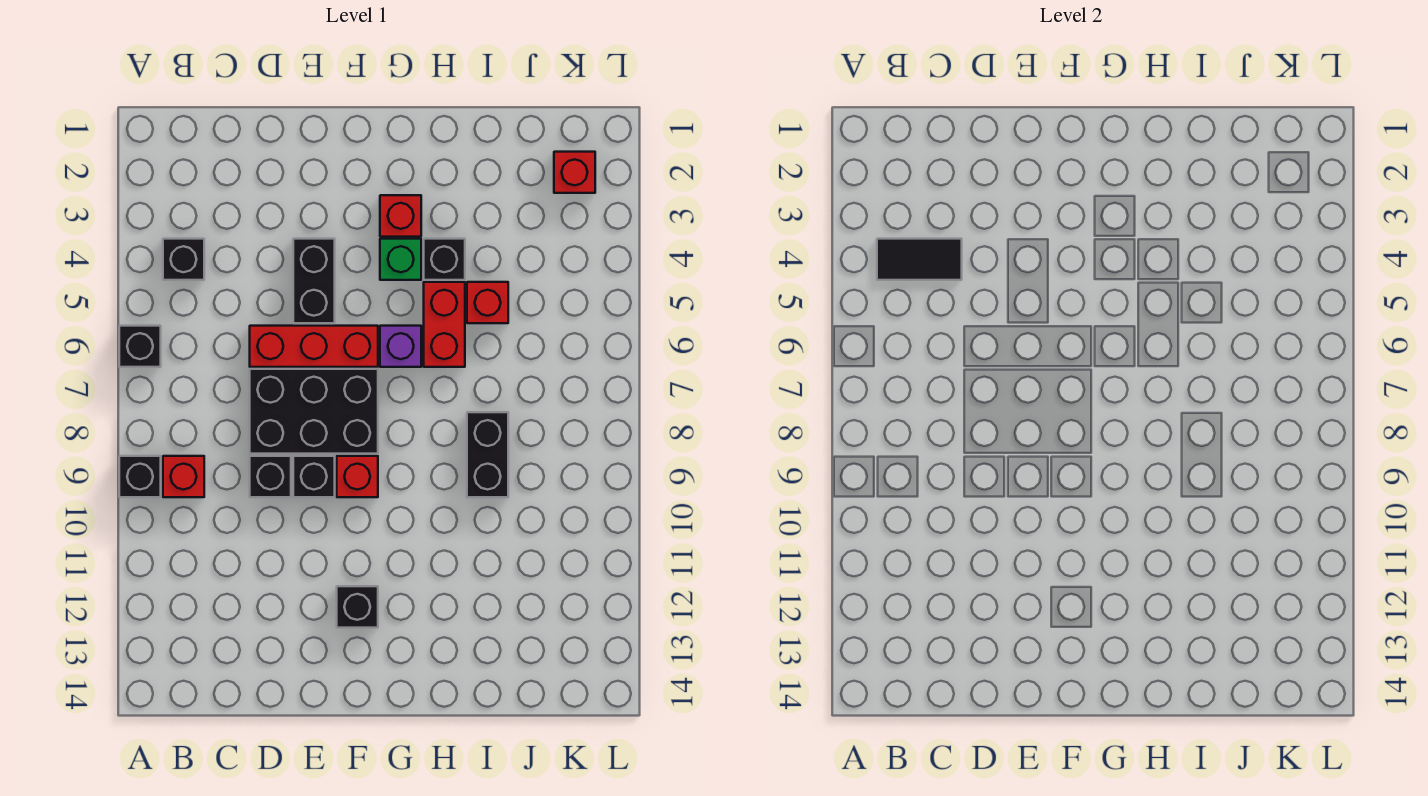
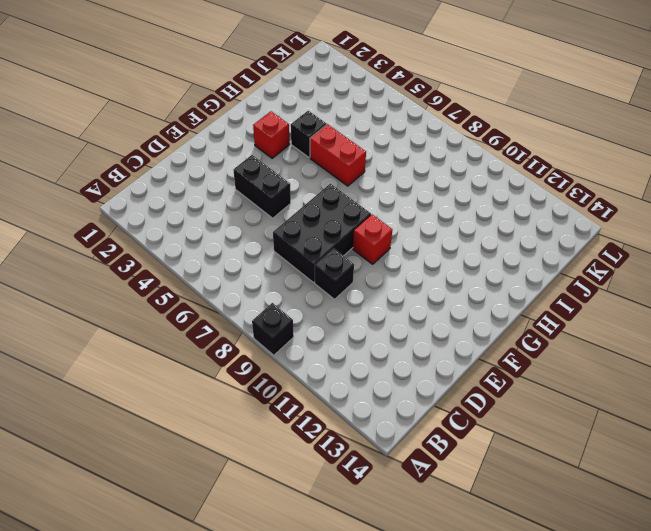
none -> black brick A6 level 1
none -> black brick B4 level 1
none -> red brick B9 level 1

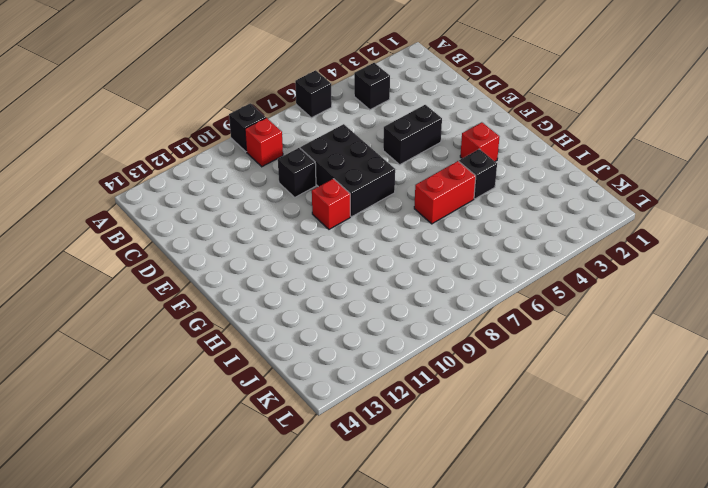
none -> red brick D6:F6 level 1
none -> black brick E9 level 1
none -> black brick F12 level 1

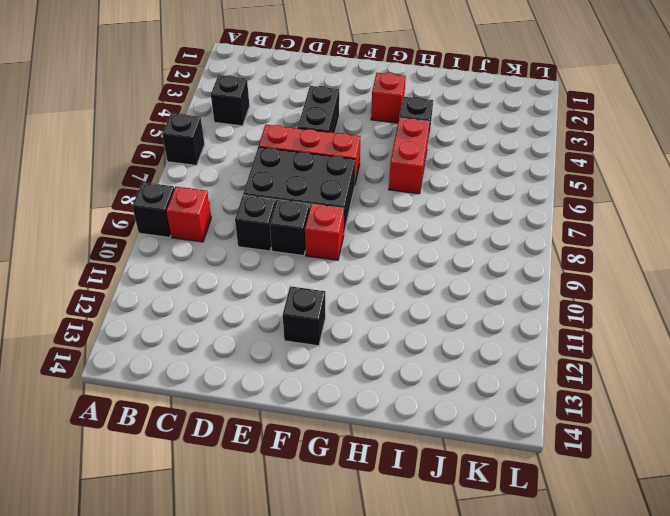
none -> green brick G4 level 1
none -> purple brick G6 level 1
none -> red brick I5 level 1

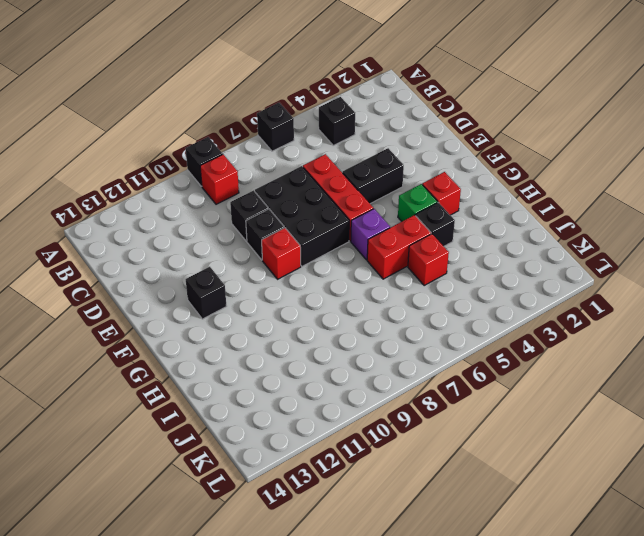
none -> black brick I8:I9 level 1
none -> red brick K2 level 1
none -> black tile B4:C4 level 2

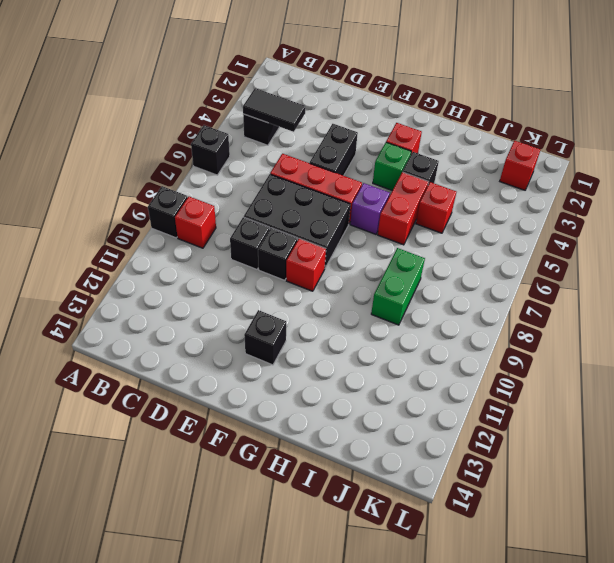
green brick I8:I9 level 1 -> black brick I8:I9 level 1

